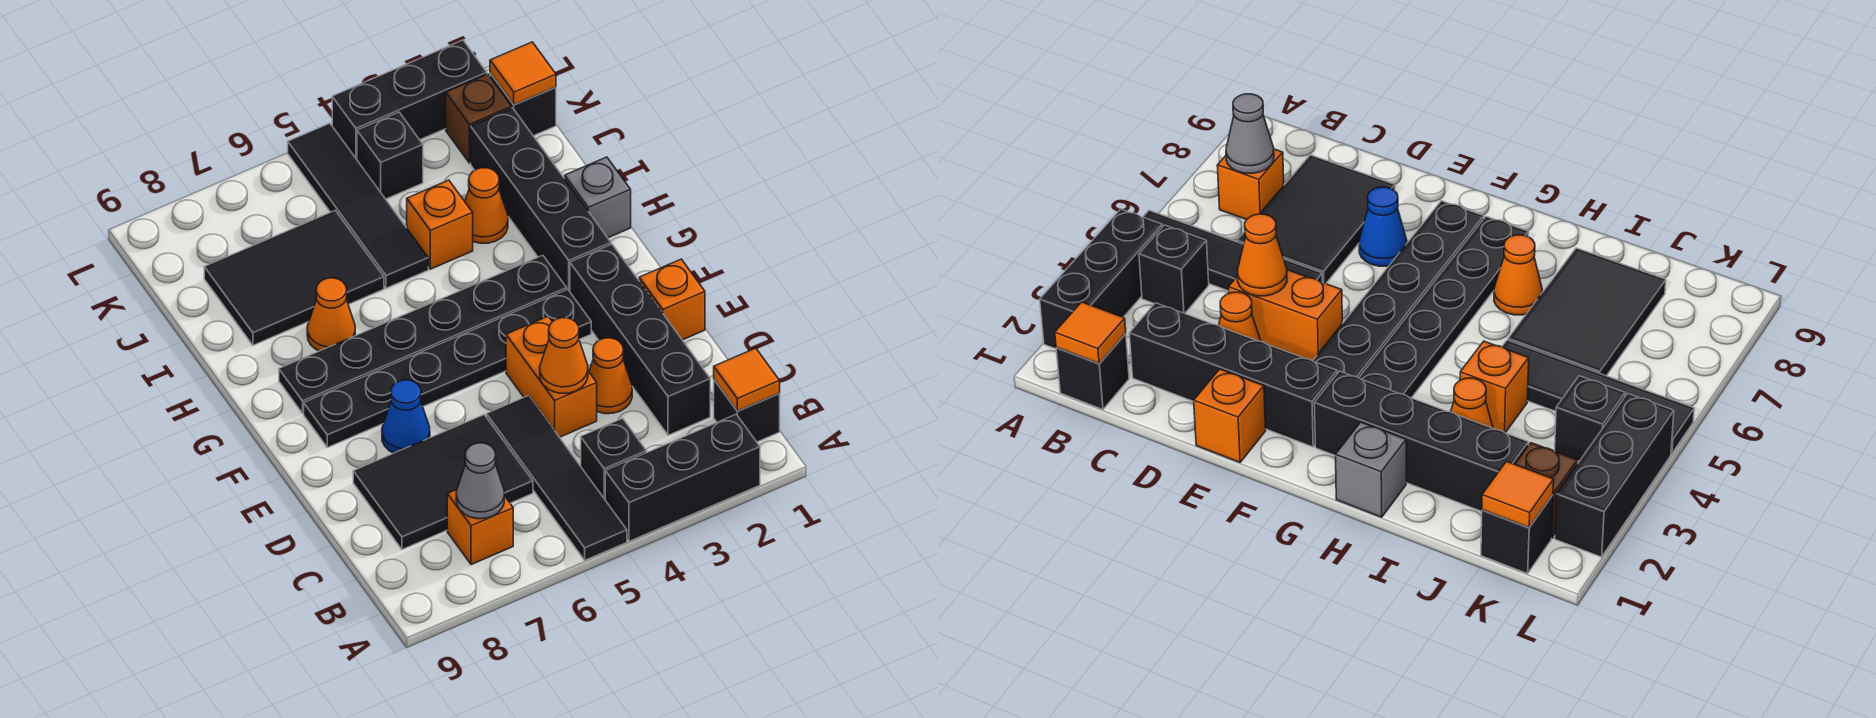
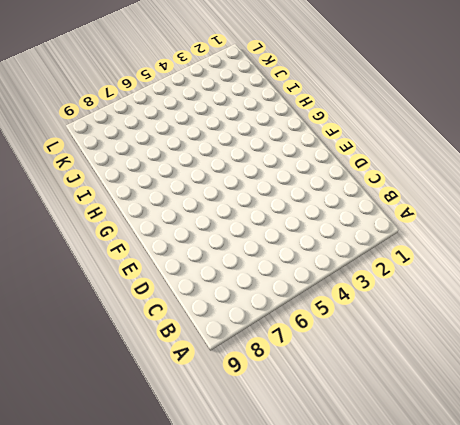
none -> black brick A2:A4 level 1
none -> black tile A5:D5 level 1
none -> black brick B1 level 1

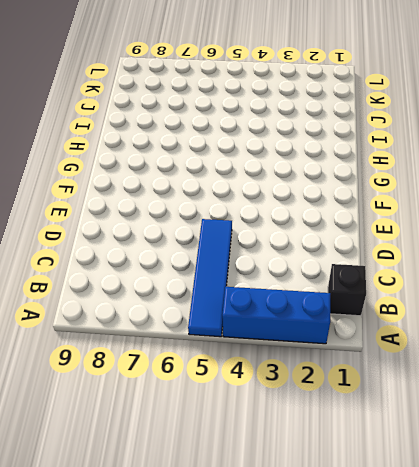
blue brick A2:A4 level 1 -> black brick A2:A4 level 1
blue tile A5:D5 level 1 -> black tile A5:D5 level 1
none -> black brick B4 level 1
none -> orange brick B7 level 1
none -> black brick C2:F2 level 1

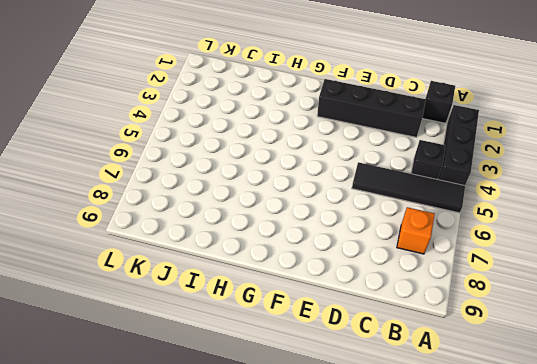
none -> black tile C6:D8 level 1
none -> orange cone D3 level 1
none -> orange brick D4:E4 level 1

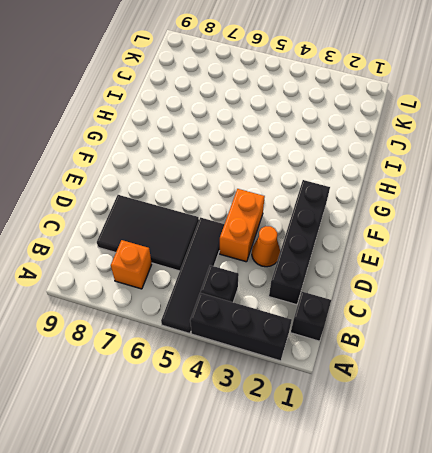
none -> orange brick E1 level 1
none -> blue cone E7 level 1
none -> black plate F3:F8 level 1

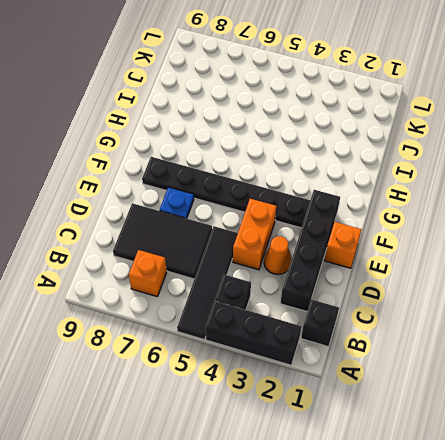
blue plate E7 level 1 -> blue cone E7 level 1
none -> black brick G2:J2 level 1
none -> black plate G3:G8 level 1
none -> grey brick H1 level 1

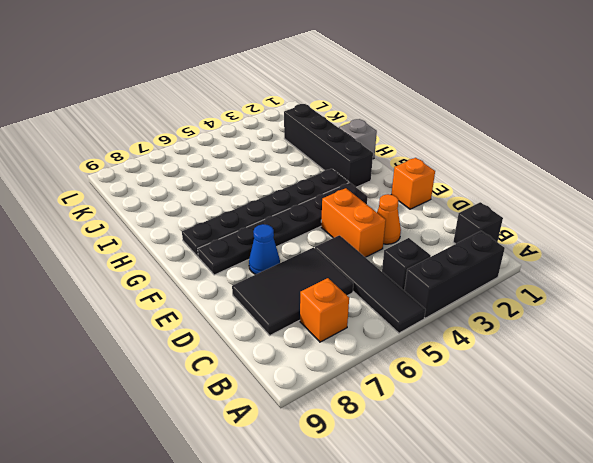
none -> black brick C2:F2 level 1
none -> orange cone H7 level 1
none -> orange cone I3 level 1

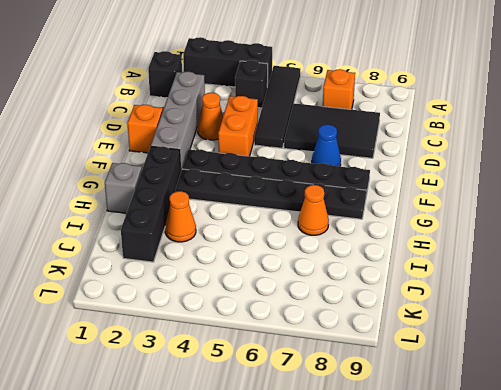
grey brick C2:F2 level 1 -> black brick C2:F2 level 1
none -> orange brick I4 level 1
none -> black tile I5:L5 level 1
none -> black tile I6:J8 level 1

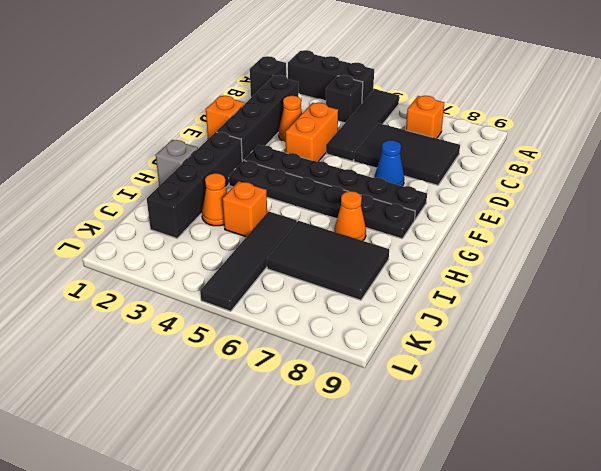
none -> black brick K1 level 1
none -> brown brick K2 level 1
none -> black brick K4 level 1

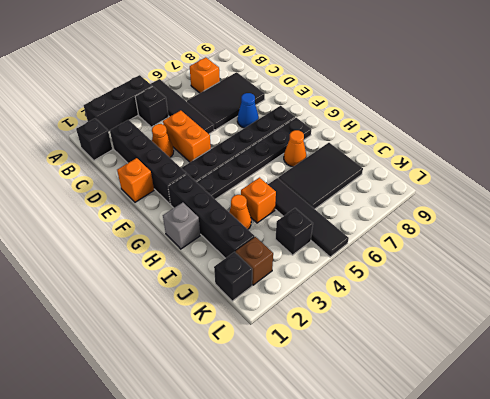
none -> black brick L2:L4 level 1
none -> orange tile B1 level 2
none -> grey cone B7 level 2

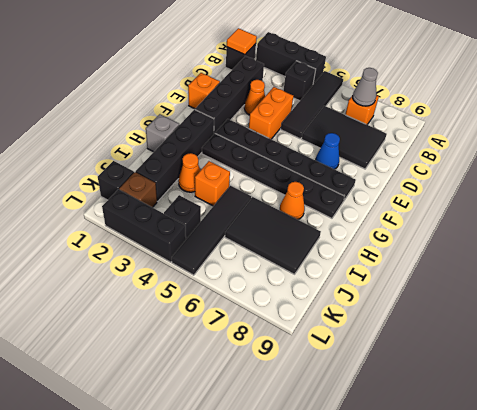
none -> orange cone D4 level 2
none -> orange tile K1 level 2

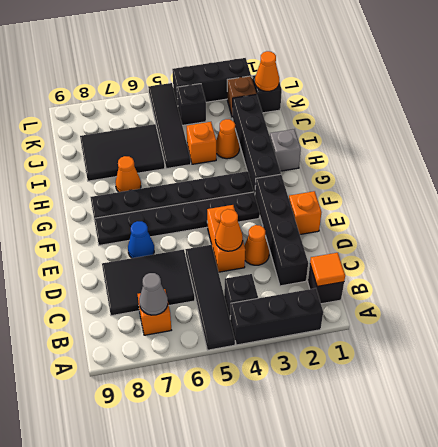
orange cone K1 level 2 -> orange tile K1 level 2

